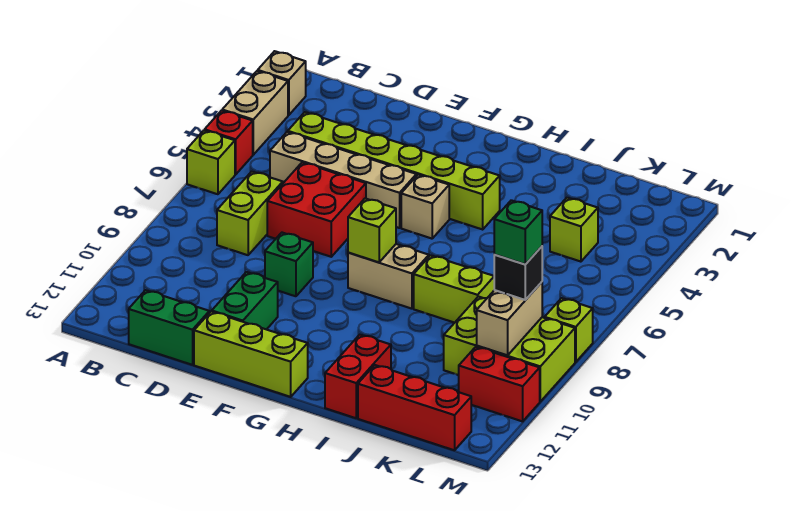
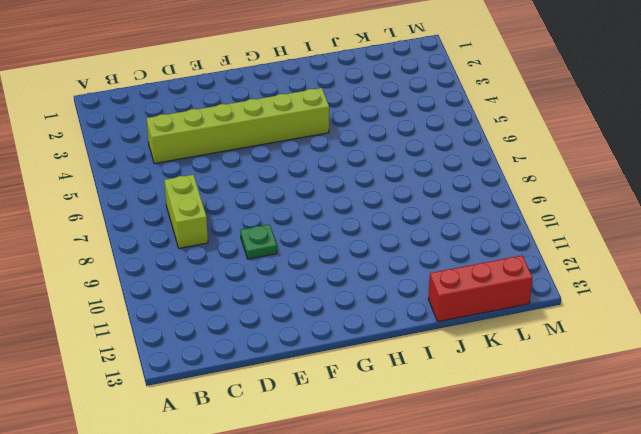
green plate E9 level 1 -> green brick E9 level 1
none -> tan brick A2 level 1
none -> tan brick A3:A4 level 1
none -> red brick A5 level 1

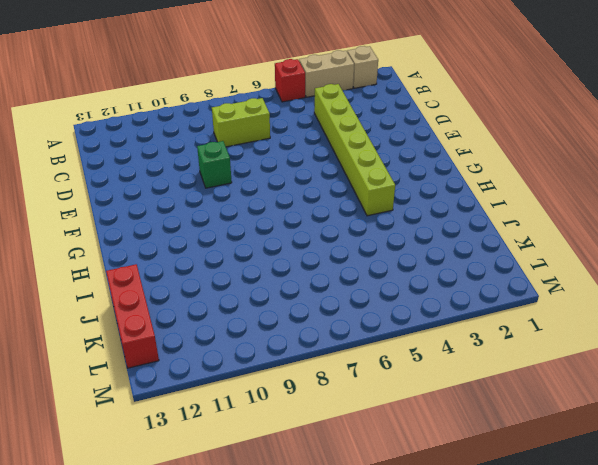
none -> lime brick A6 level 1
none -> tan brick C5:F5 level 1
none -> green brick C13:D13 level 1

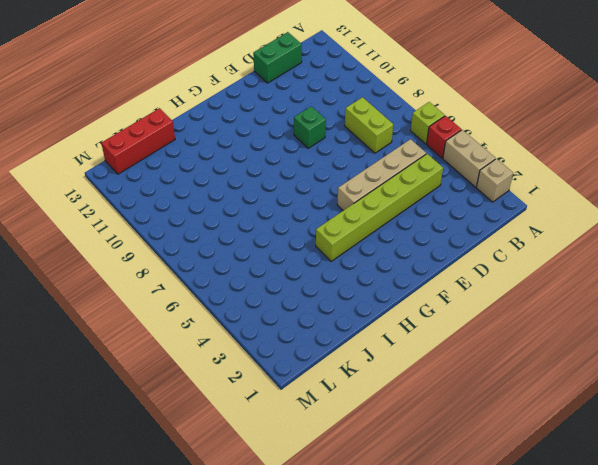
none -> red brick D6:E7 level 1
none -> green brick E11:E12 level 1
none -> lime brick E13:G13 level 1

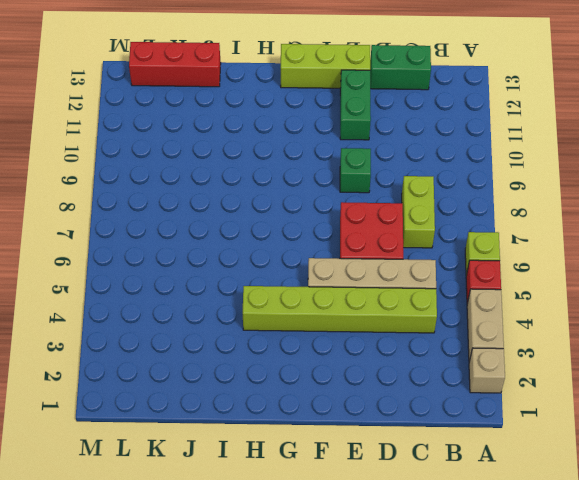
none -> tan brick G5 level 1
none -> tan brick G8:H8 level 1
none -> lime brick I8:J8 level 1

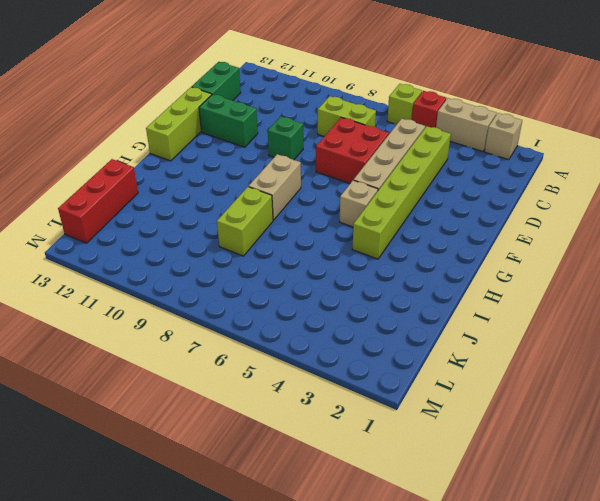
none -> red brick I12:I13 level 1
none -> lime brick K4 level 1
none -> lime brick K9:M10 level 1

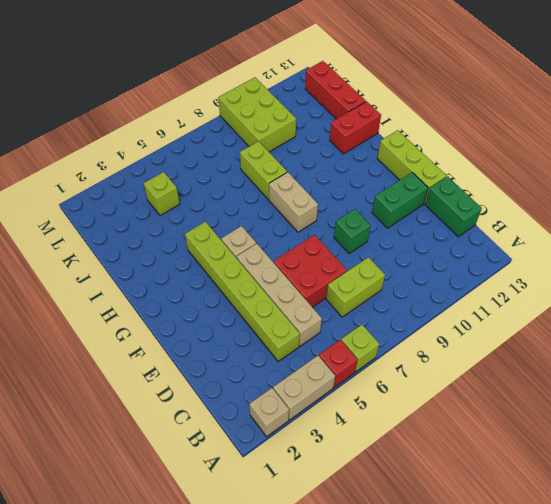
none -> red brick L11:M11 level 1
none -> lime brick M8 level 1
none -> lime brick G8 level 2

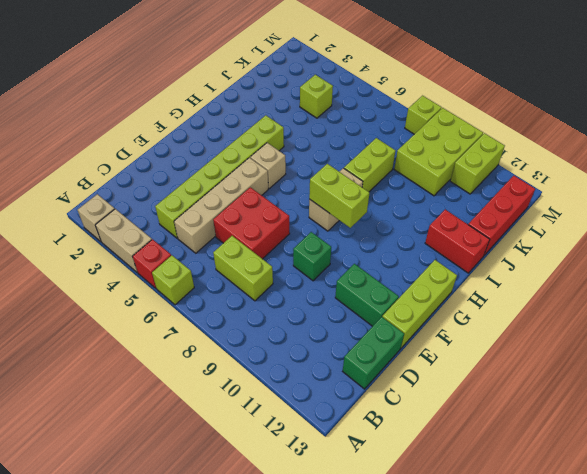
lime brick G8:G9 level 2 -> lime brick G8 level 2
lime brick L11:M11 level 1 -> red brick L11:M11 level 1
none -> tan brick L9:L10 level 2
none -> black brick L9 level 3
none -> green brick L9 level 4

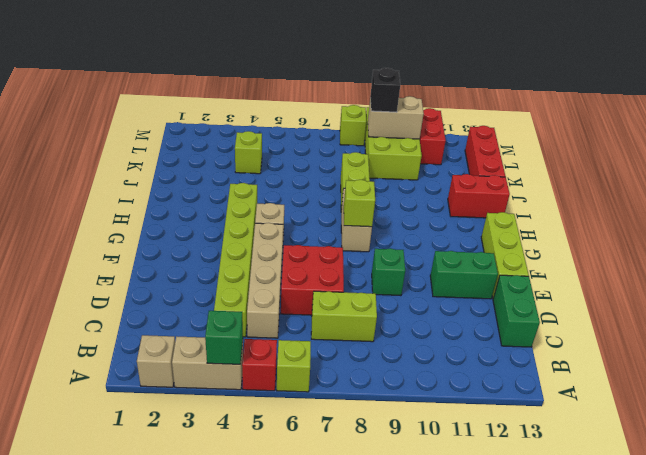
green brick A4 level 2 -> green brick L9 level 4

